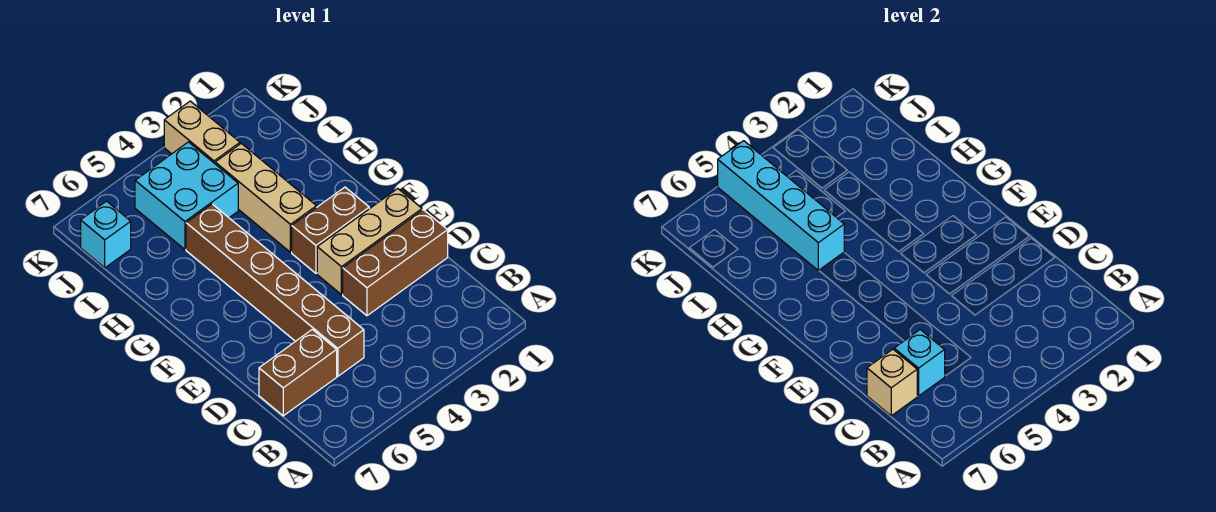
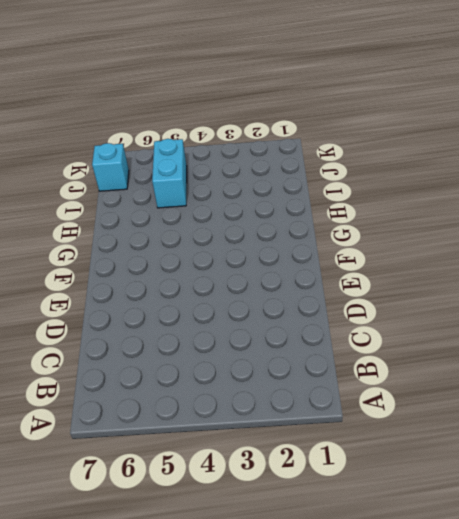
cyan brick I5:J5 level 1 -> cyan brick I4:J5 level 1
none -> brown brick C5:H5 level 1
none -> brown brick C6:C7 level 1
none -> brown brick D1:D3 level 1

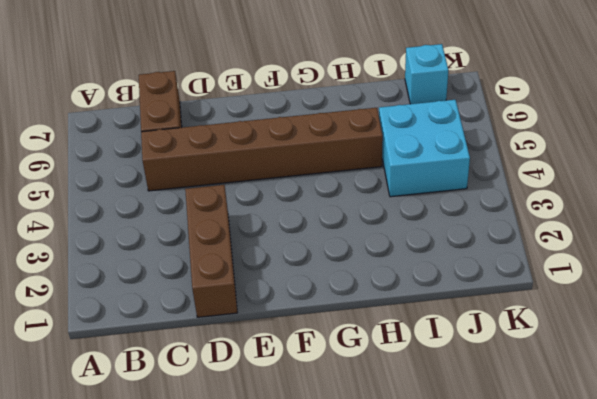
none -> tan brick E1:E3 level 1
none -> brown brick F2:F3 level 1
none -> tan brick G3:I3 level 1

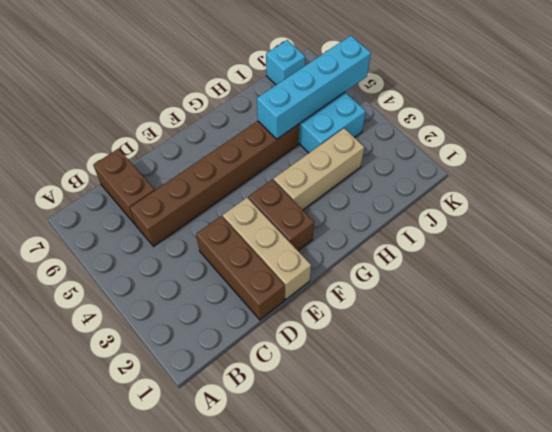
none -> tan brick J3:K3 level 1
none -> cyan brick C6 level 2
none -> tan brick C7 level 2

